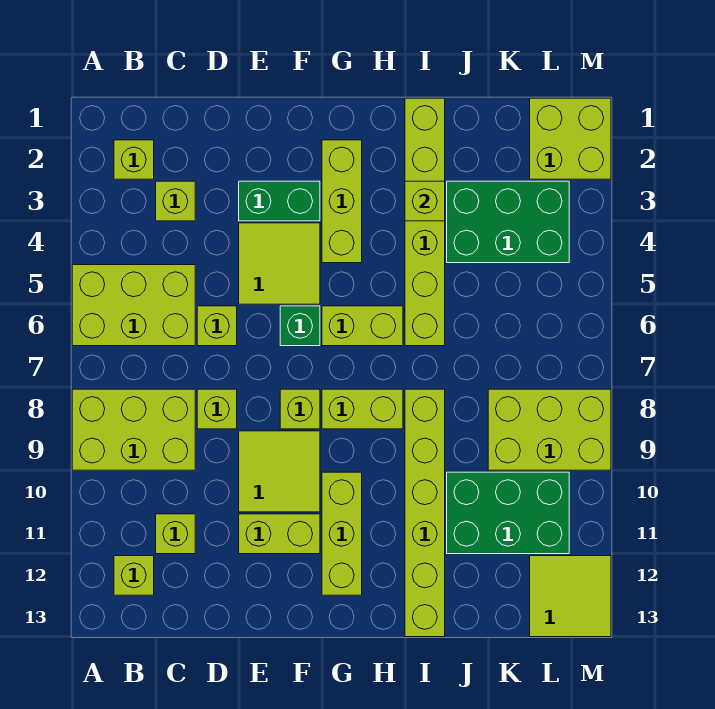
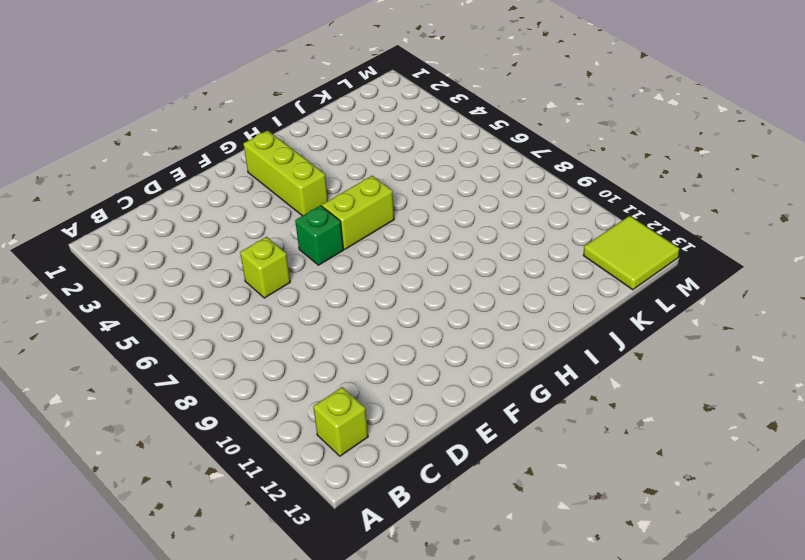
none -> lime brick A5:C6 level 1
none -> lime brick A8:C9 level 1
none -> lime brick B2 level 1

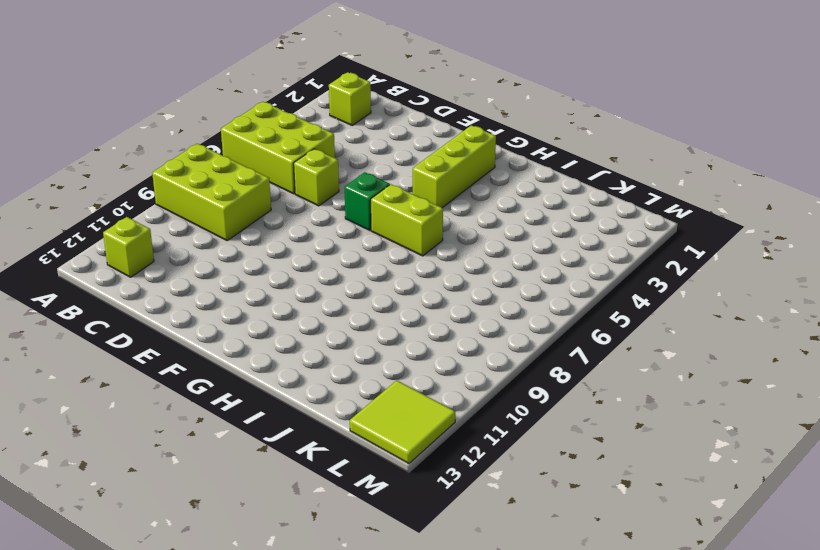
none -> lime brick C3 level 1
none -> lime brick C11 level 1
none -> lime brick D8 level 1

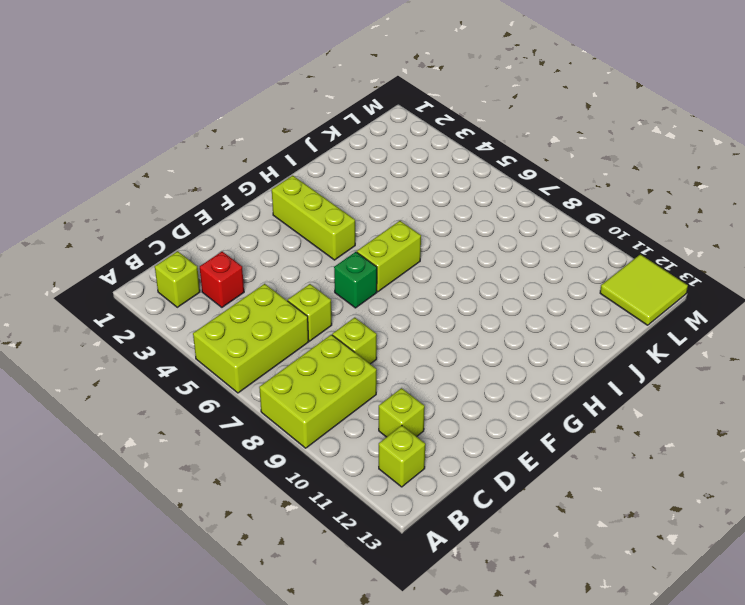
red brick C3 level 1 -> lime brick C3 level 1
none -> green brick E3:F3 level 1
none -> lime tile E4:F5 level 1
none -> lime tile E9:F10 level 1

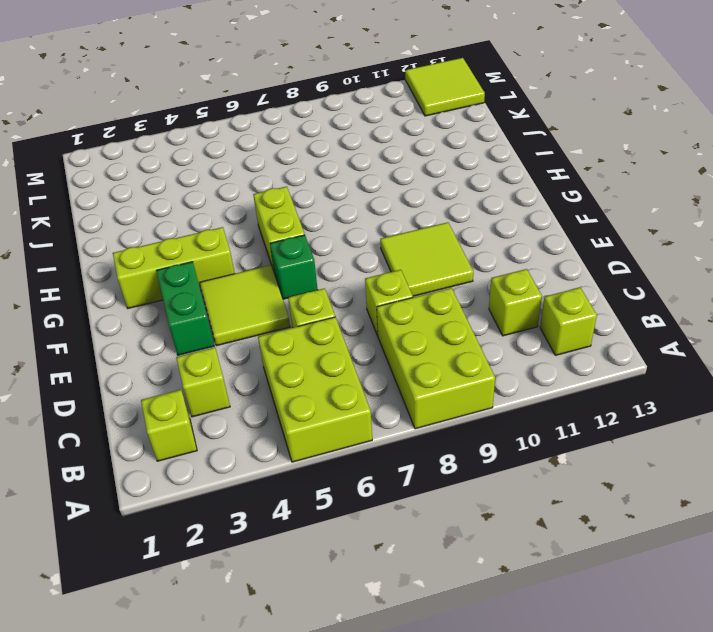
none -> lime brick E11:F11 level 1
none -> lime brick F8 level 1
none -> lime brick G8:H8 level 1

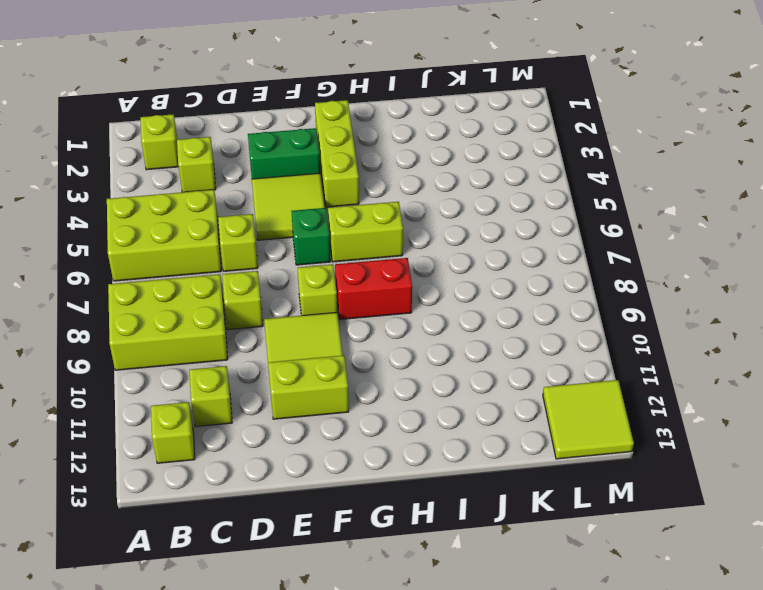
red brick G8:H8 level 1 -> lime brick G8:H8 level 1
none -> lime brick G10:G12 level 1
none -> lime brick I1:I6 level 1
none -> lime brick I8:I13 level 1

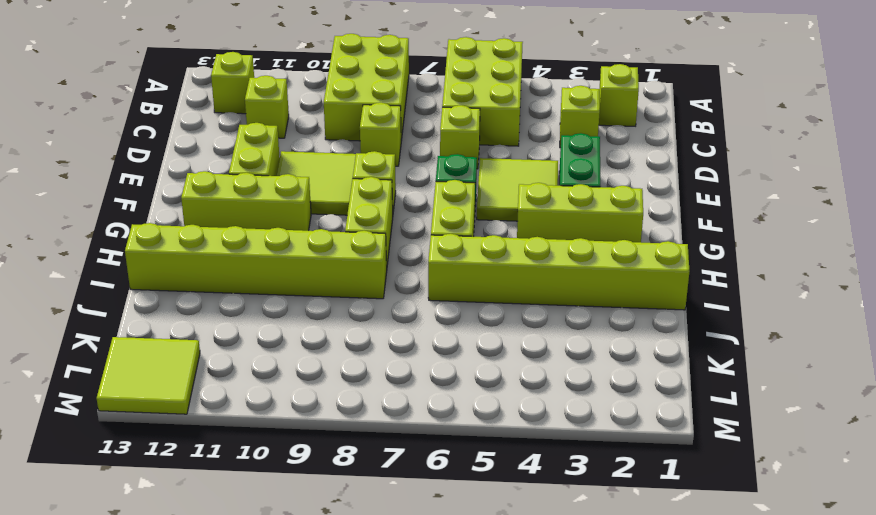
none -> green brick J3:L4 level 1
none -> green brick J10:L11 level 1
none -> lime brick K8:M9 level 1

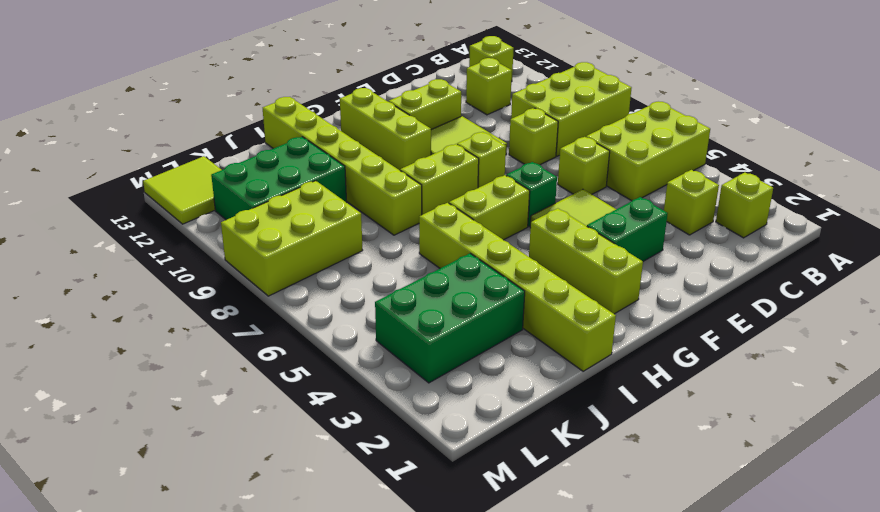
none -> lime brick L1:M2 level 1
none -> lime brick I3 level 2

